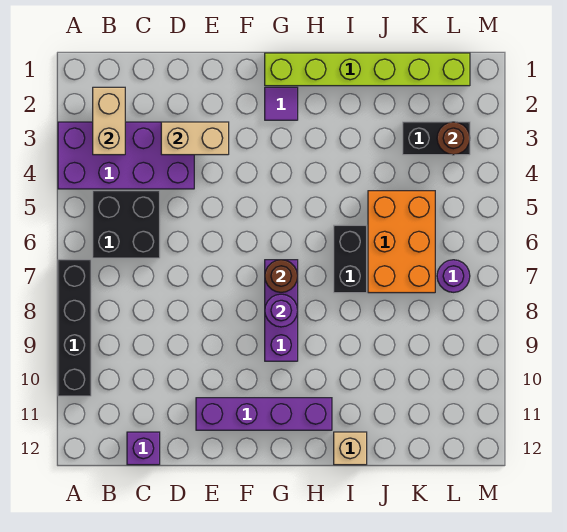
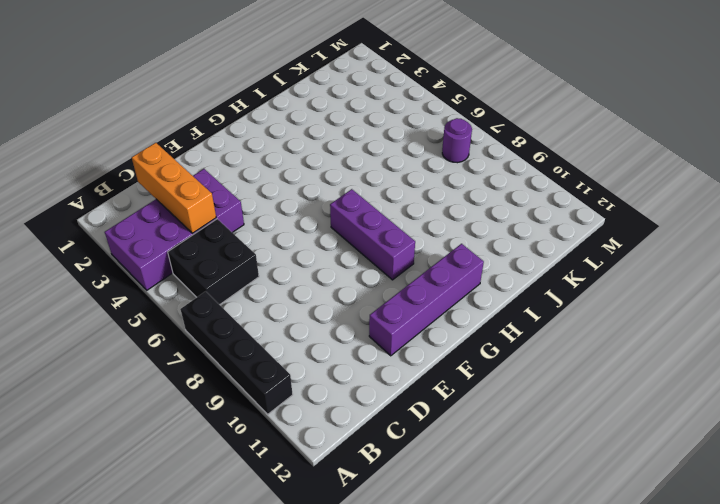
orange brick C2:C4 level 2 -> none
none -> purple brick C12 level 1
none -> lime brick G1:L1 level 1
none -> purple tile G2 level 1

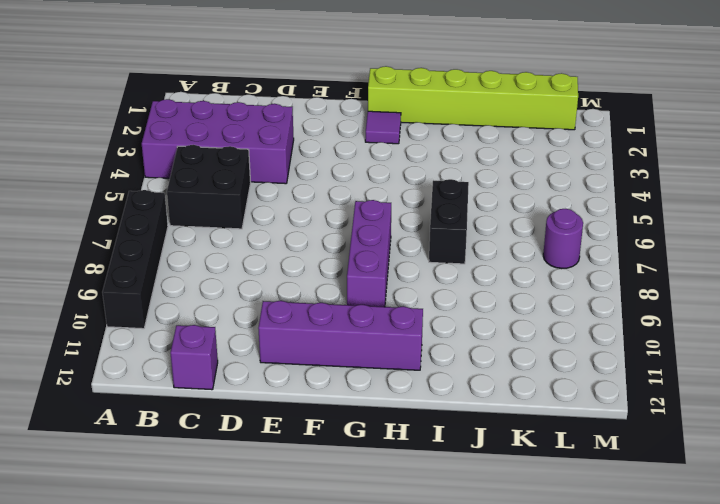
none -> tan brick I12 level 1
none -> orange brick J5:K7 level 1
none -> black brick K3:L3 level 1

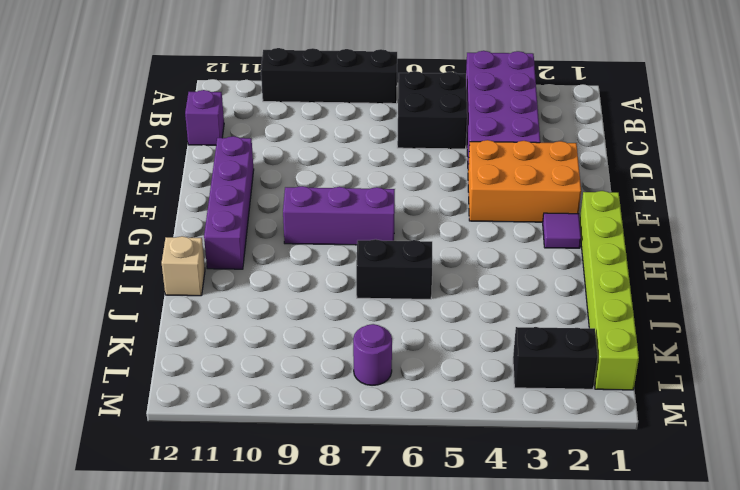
orange brick E2:F4 level 1 -> orange brick J5:K7 level 1
black brick L2:L3 level 1 -> black brick K3:L3 level 1
none -> tan brick B2:B3 level 2
none -> tan brick D3:E3 level 2
none -> brown round brick G7 level 2

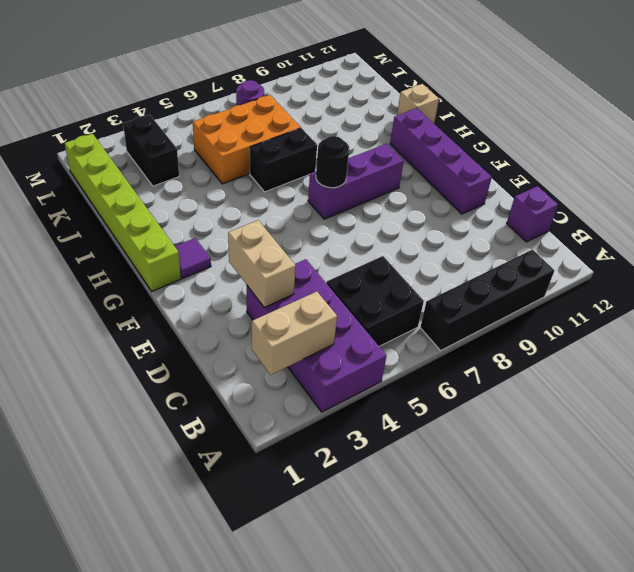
black round brick G7 level 2 -> brown round brick G7 level 2
none -> purple round brick G8 level 2
none -> brown round brick L3 level 2

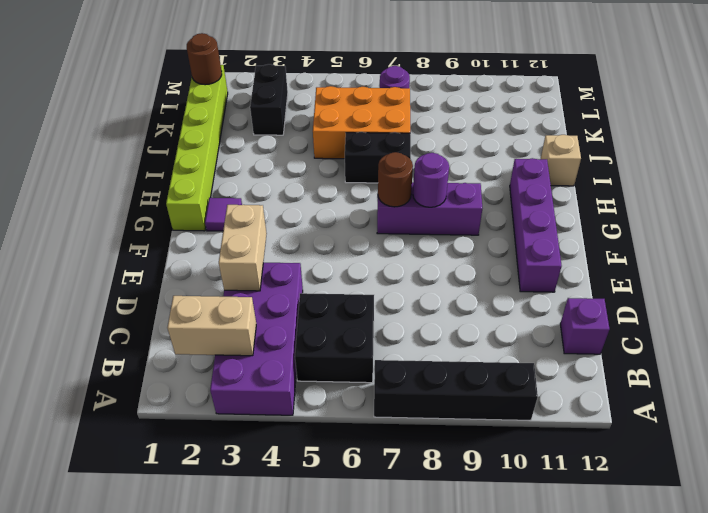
brown round brick L1 level 2 -> brown round brick L3 level 2

